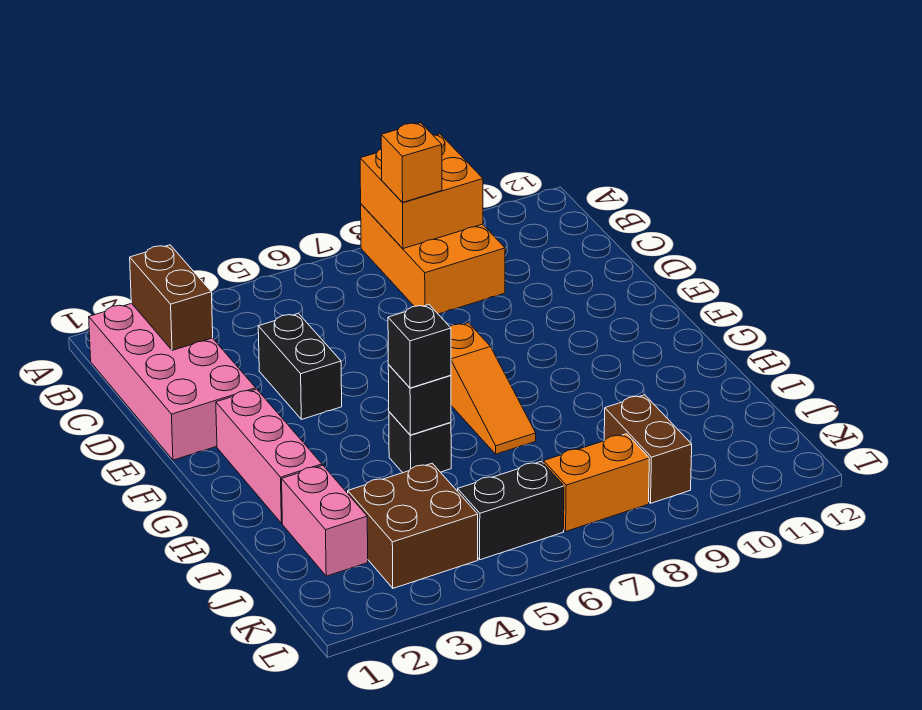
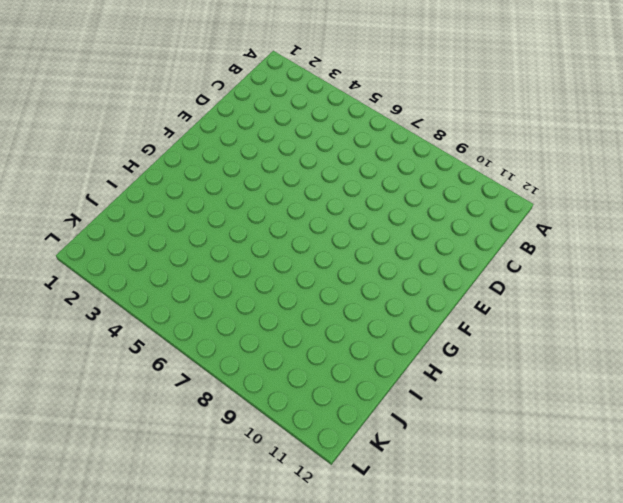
none -> orange brick A8:C9 level 1
none -> pink brick B1:E2 level 1
none -> black brick D4:E4 level 1

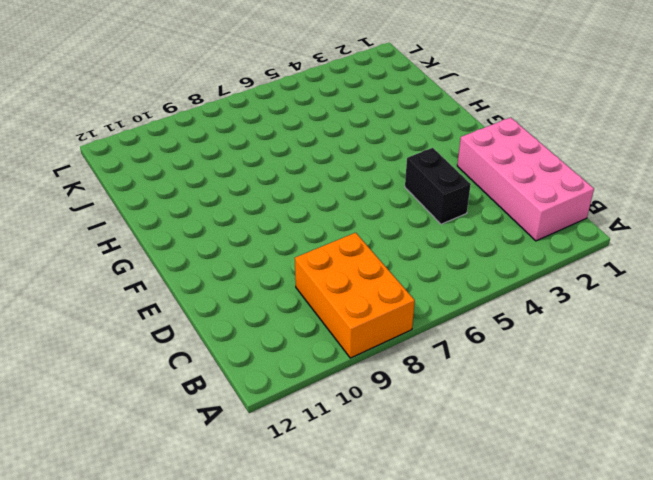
none -> pink brick F2:H2 level 1
none -> orange slope F7:H7 level 1 top F
none -> black brick H5 level 1

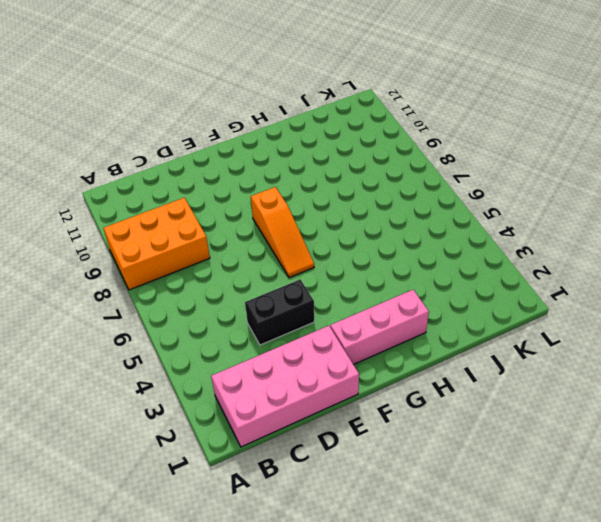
orange slope F6:F8 level 1 top 8 -> orange slope F7:H7 level 1 top F
none -> black brick H5 level 1
none -> pink brick I2:J2 level 1
none -> brown brick J3:K4 level 1

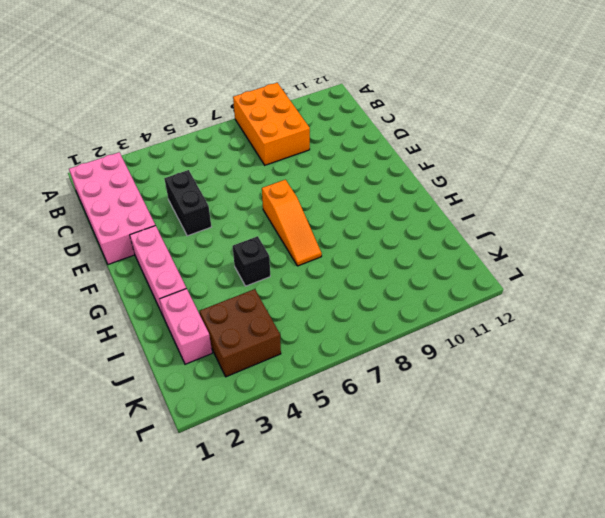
none -> brown brick J9:K9 level 1
none -> black brick K5:K6 level 1
none -> orange brick K7:K8 level 1

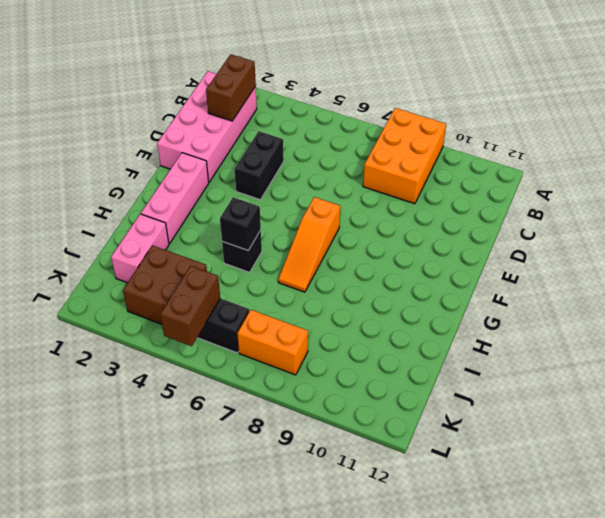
brown brick K5:L5 level 2 -> brown brick J9:K9 level 1
none -> orange brick A8:B9 level 2
none -> orange brick B8 level 3
none -> black brick H5 level 3

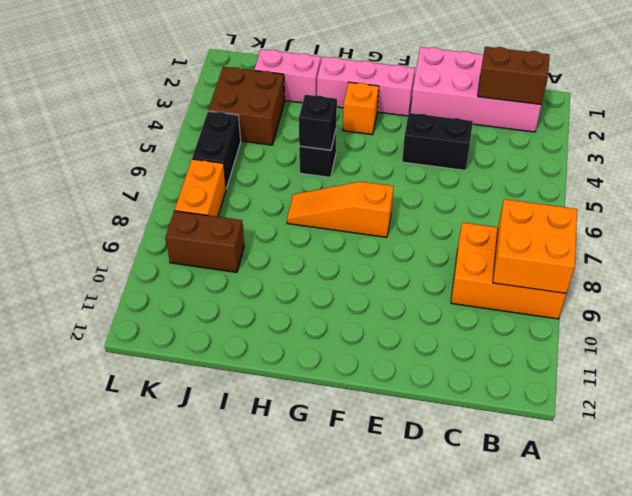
orange brick G3 level 1 -> orange brick B8 level 3
none -> black brick H5 level 3

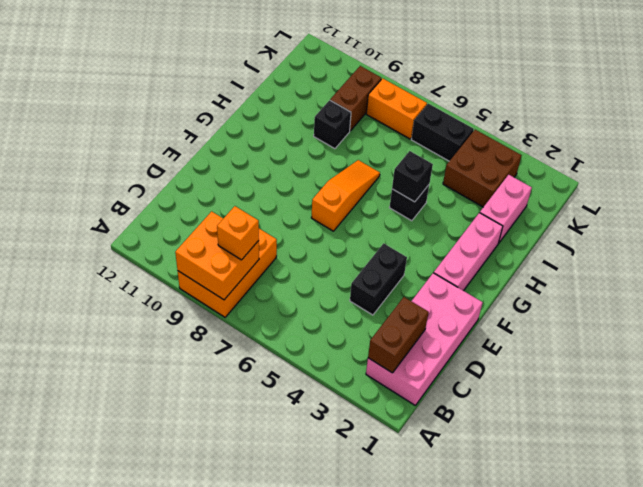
black brick I9 level 1 -> black brick H5 level 3

